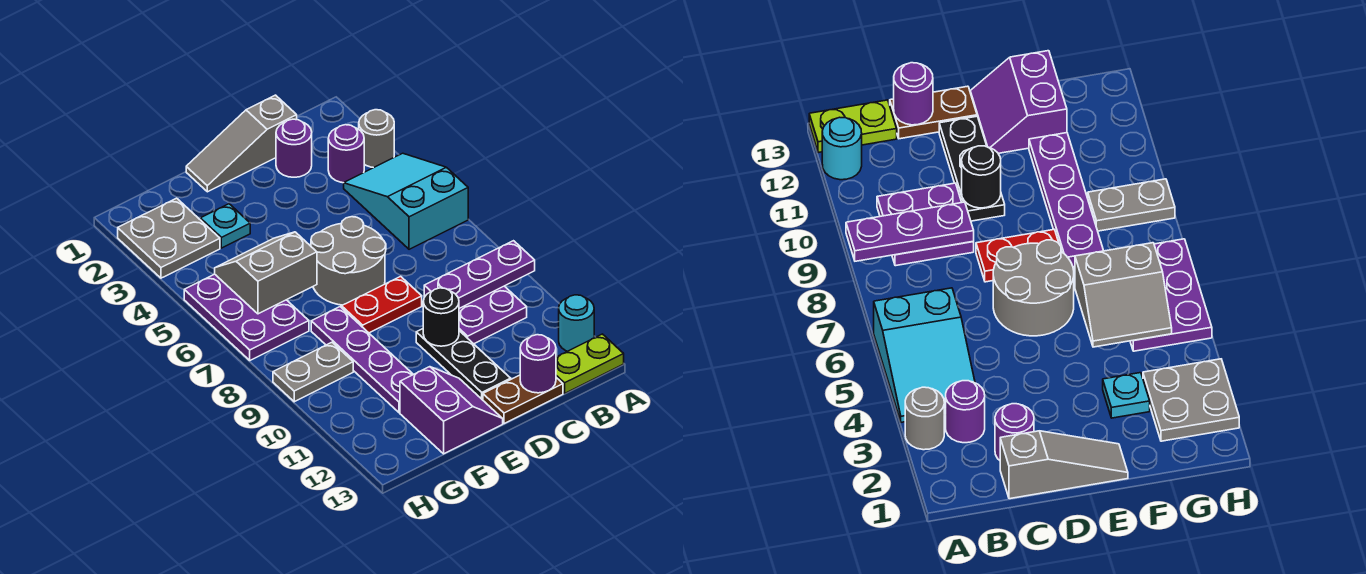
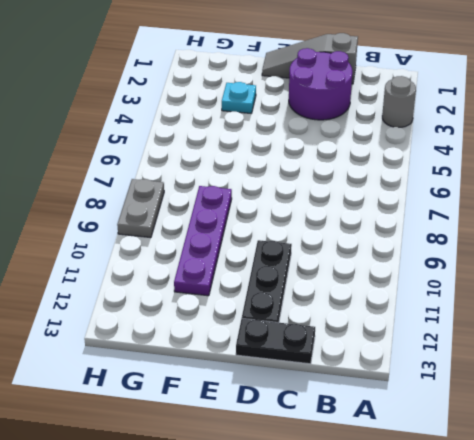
purple round brick C2:D3 level 1 -> purple round brick C2 level 1
black plate C13:D13 level 1 -> brown plate C13:D13 level 1
grey plate H8:H9 level 1 -> grey plate G9:H9 level 1
none -> cyan slope A4:B6 level 1 top 6
none -> cyan round brick A12 level 1
none -> lime plate A13:B13 level 1

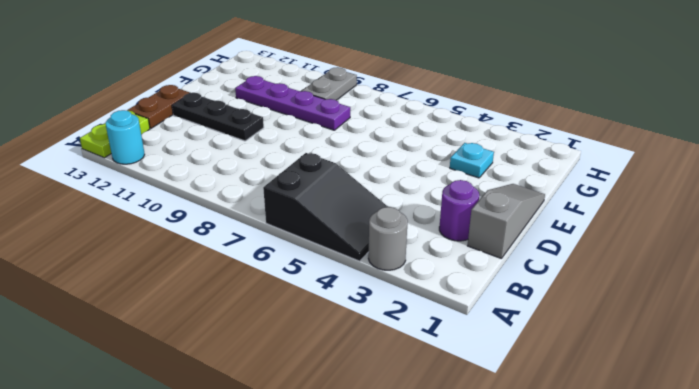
black slope A4:B6 level 1 top 6 -> cyan slope A4:B6 level 1 top 6
none -> purple round brick B3 level 1
none -> purple plate B9:C10 level 1
none -> grey round brick D6:E7 level 1

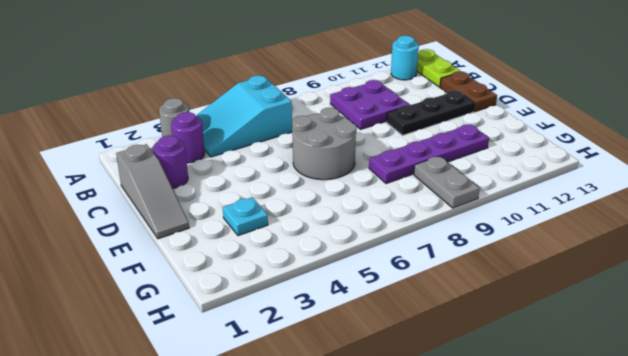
none -> red plate D8:E8 level 1
none -> purple slope E12:F13 level 1 top F
none -> grey plate G2:H3 level 1

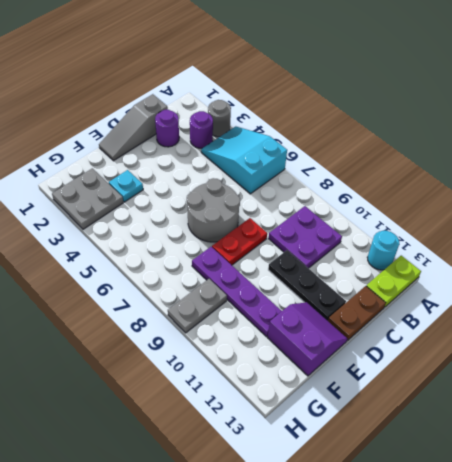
none -> purple plate G5:H7 level 1
none -> purple plate A9:C9 level 2
none -> purple round brick C13 level 2

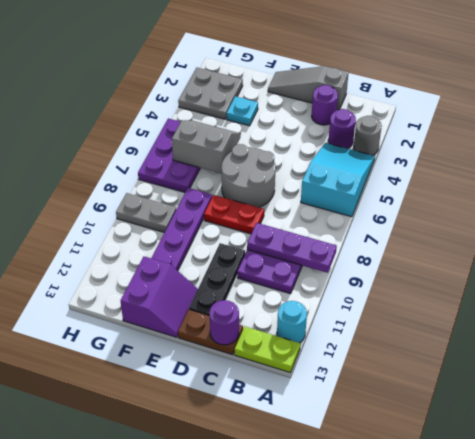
none -> black round brick D10 level 2

